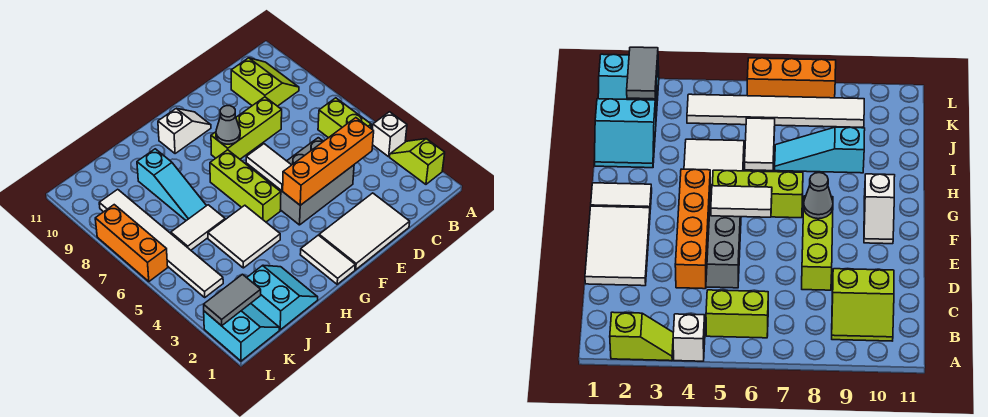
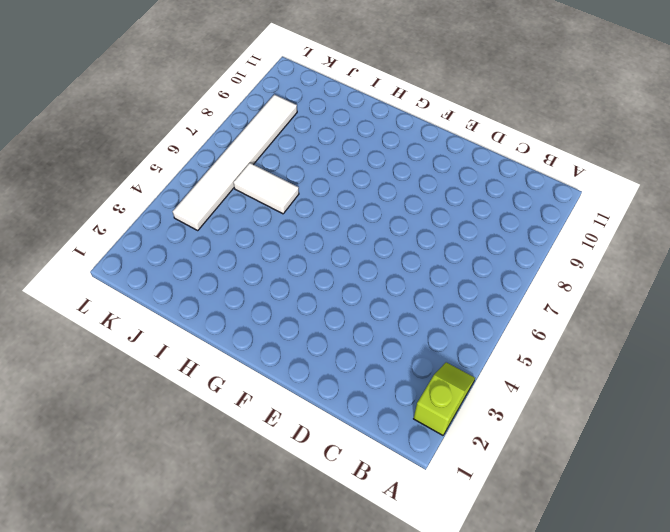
none -> white brick A4 level 1
none -> lime brick B5:B6 level 1
none -> lime slope B9:C10 level 1 top C

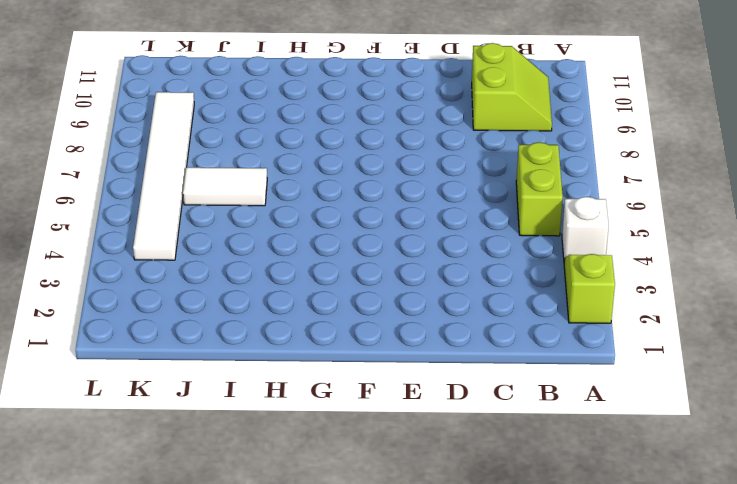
none -> white tile D1:F2 level 1
none -> grey brick D4:F5 level 1
none -> lime brick D8:F8 level 1

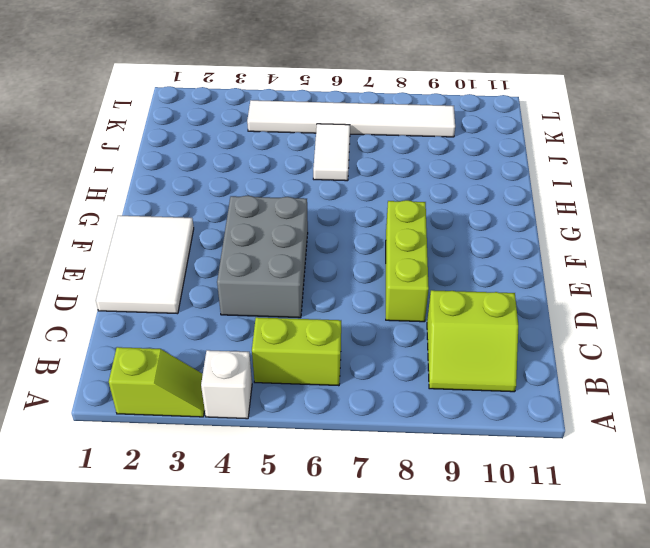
none -> white slope F10:G10 level 1 top G
none -> white tile G1:G2 level 1
none -> lime brick G5:G7 level 1

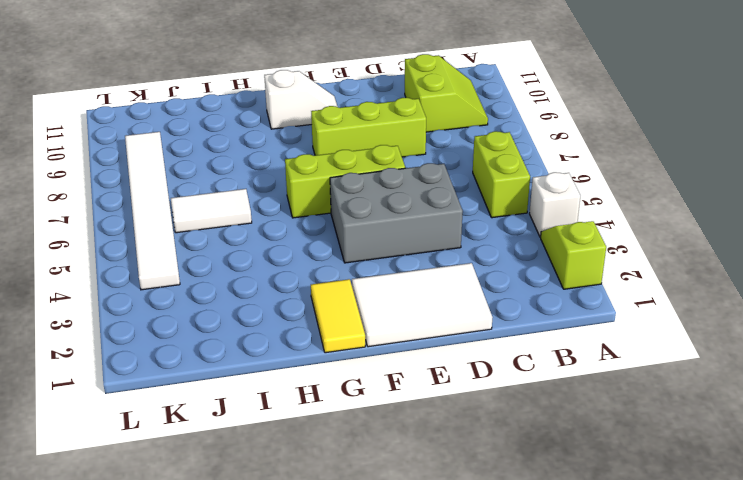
lime brick E6:G6 level 1 -> lime brick G5:G7 level 1
yellow tile G1:G2 level 1 -> white tile G1:G2 level 1
none -> white tile H4:I5 level 1
none -> cyan slope I1:J2 level 1 top J
none -> cyan slope I7:I9 level 1 top 9

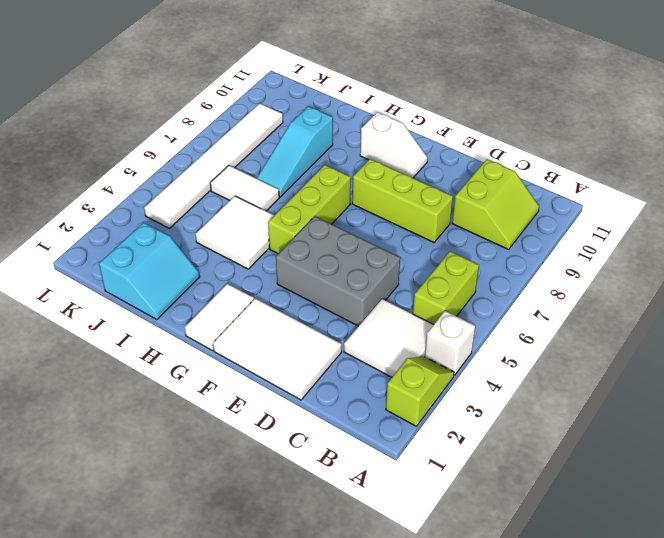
white tile B3:C4 level 1 -> none
none -> cyan slope K1:L2 level 1 top L
none -> orange brick L6:L8 level 1
none -> orange brick C4:F4 level 2

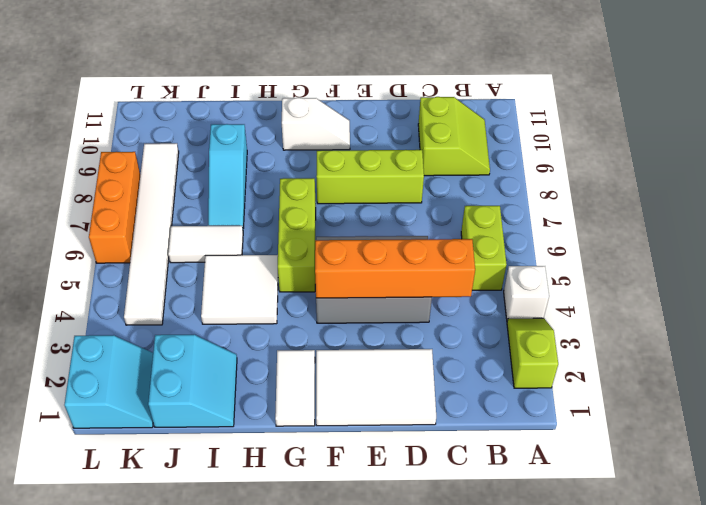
none -> white tile F5:F6 level 2
none -> grey cone F8 level 2
none -> grey tile K2:L2 level 2

